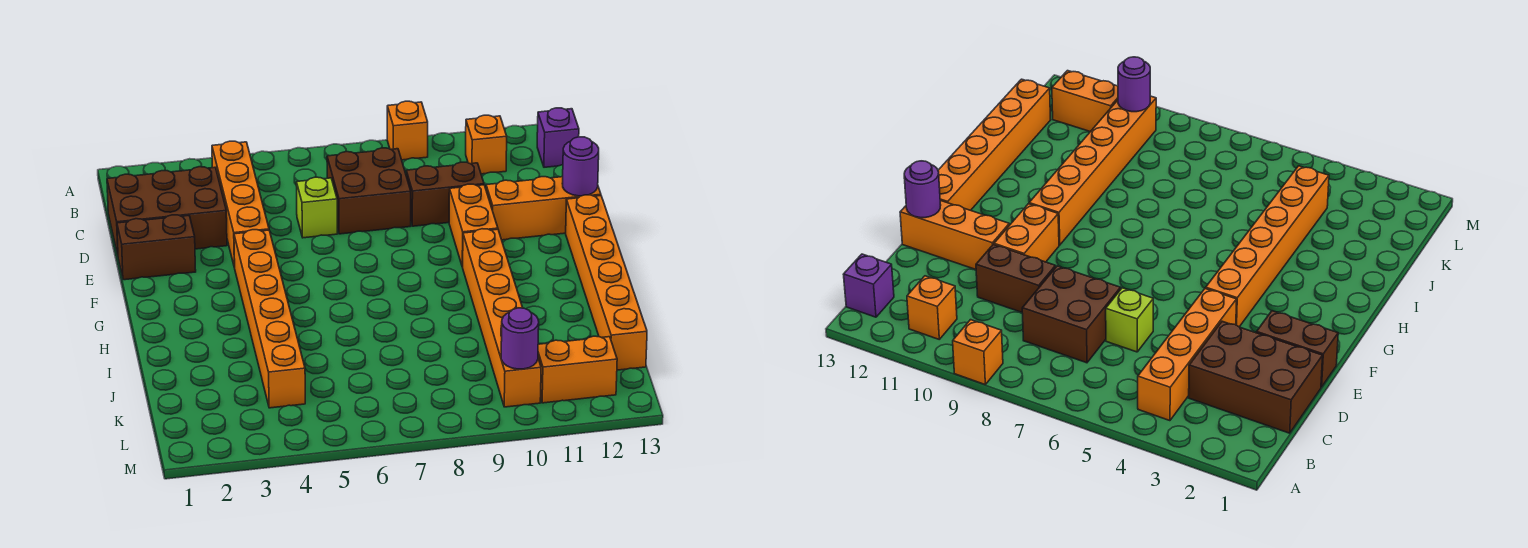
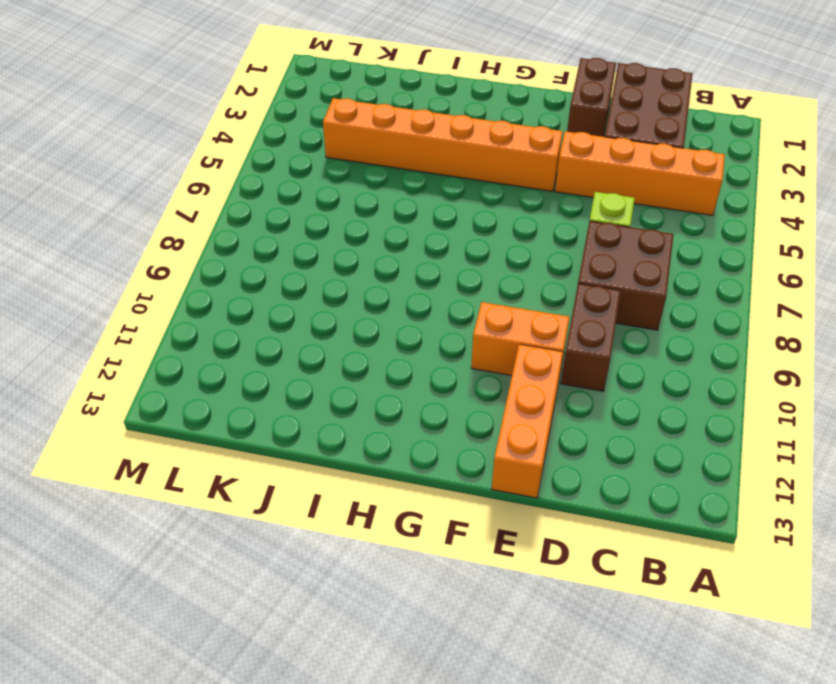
none -> orange brick A9 level 1
none -> orange brick B11 level 1
none -> purple brick B13 level 1

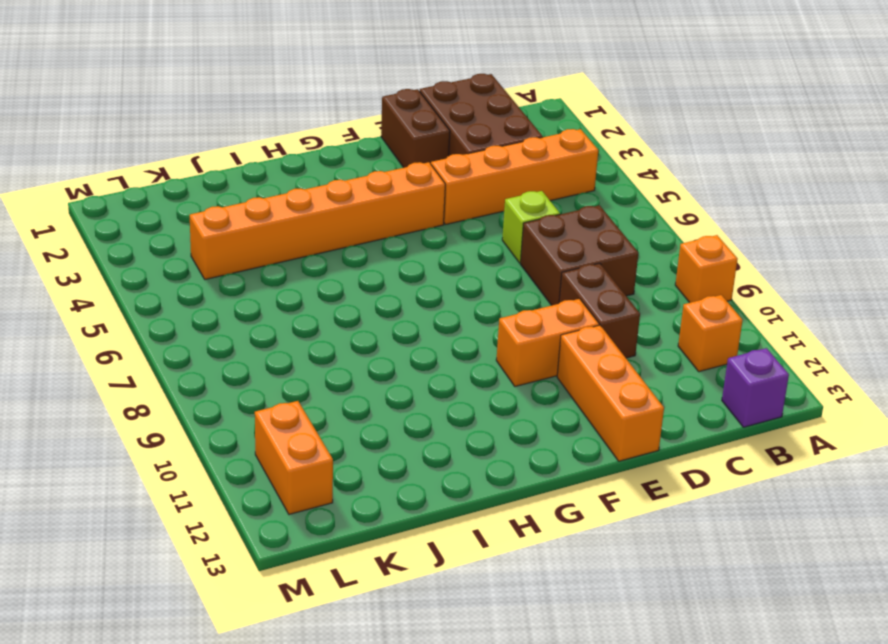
none -> orange brick F13:K13 level 1
none -> orange brick G10:L10 level 1
none -> purple round brick E13 level 2

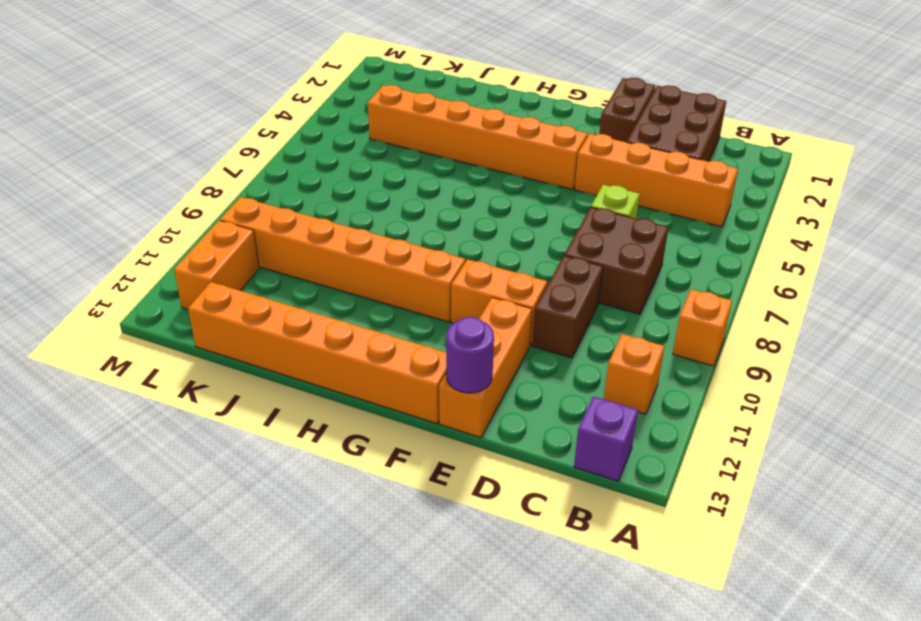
none -> purple round brick L10 level 2

